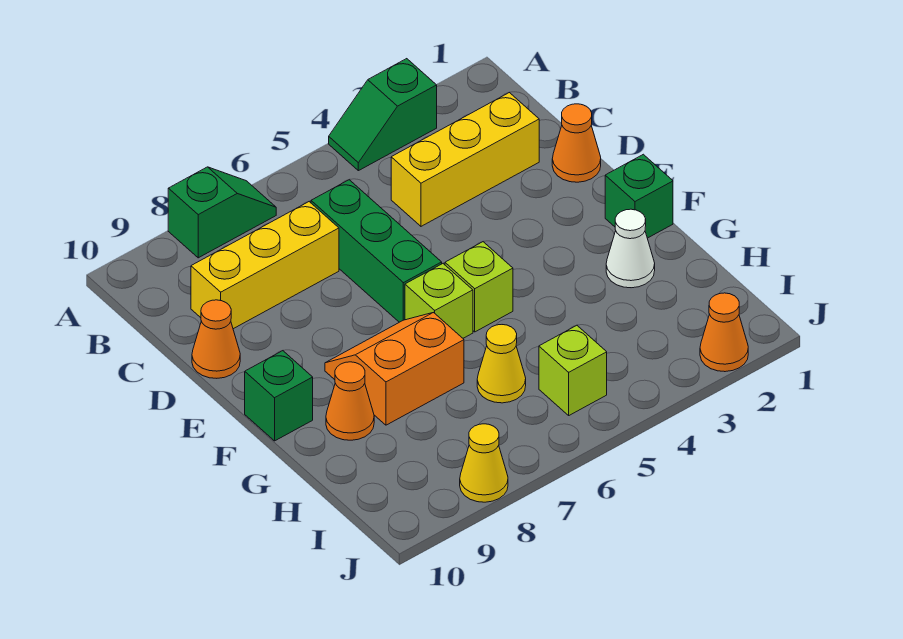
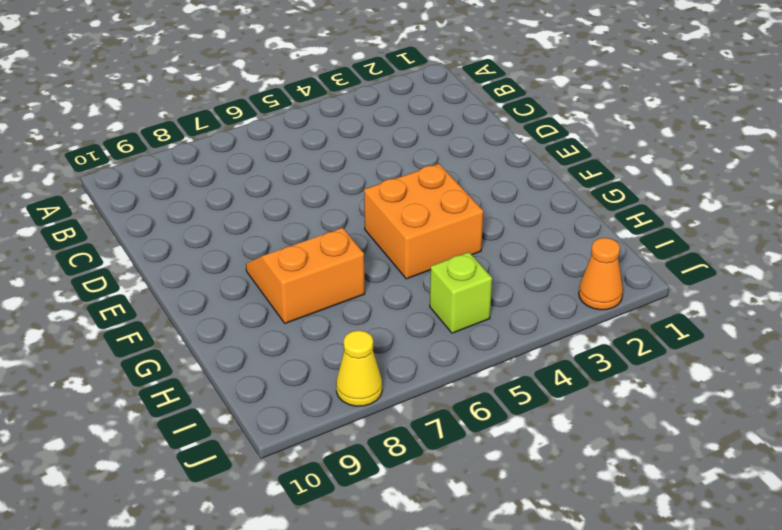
orange brick F4:G5 level 1 -> lime brick F5 level 1
none -> green slope A3:A4 level 1 top 3
none -> green slope A7:A8 level 1 top 8
none -> yellow brick C2:C4 level 1

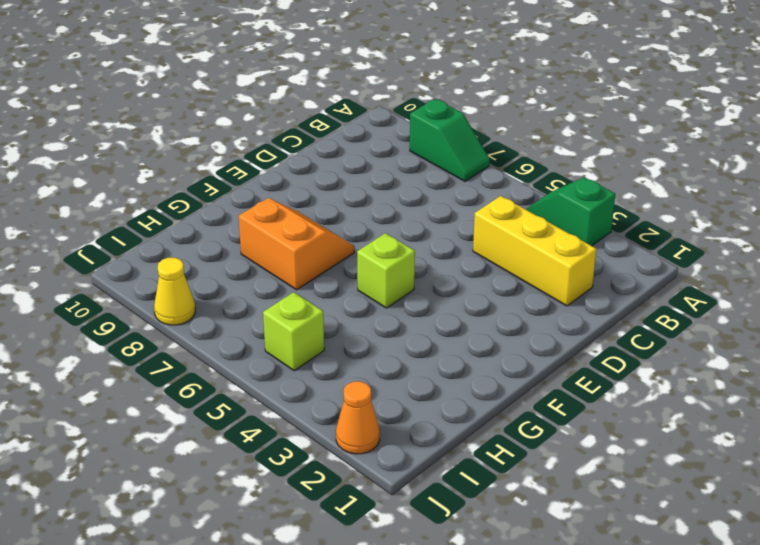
none -> green brick C6:E6 level 1
none -> yellow brick C7:C9 level 1
none -> orange cone D1 level 1

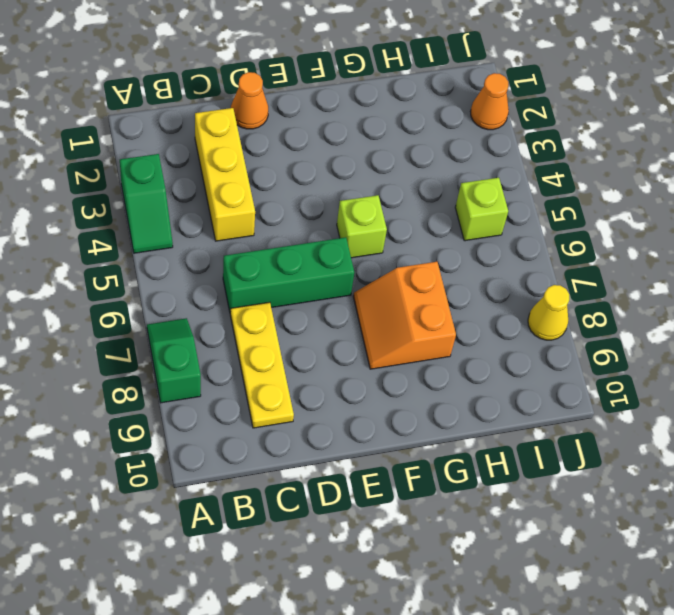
yellow plate C7:C9 level 1 -> yellow brick C7:C9 level 1
none -> orange cone D10 level 1
none -> green brick F1 level 1
none -> lime brick F6 level 1

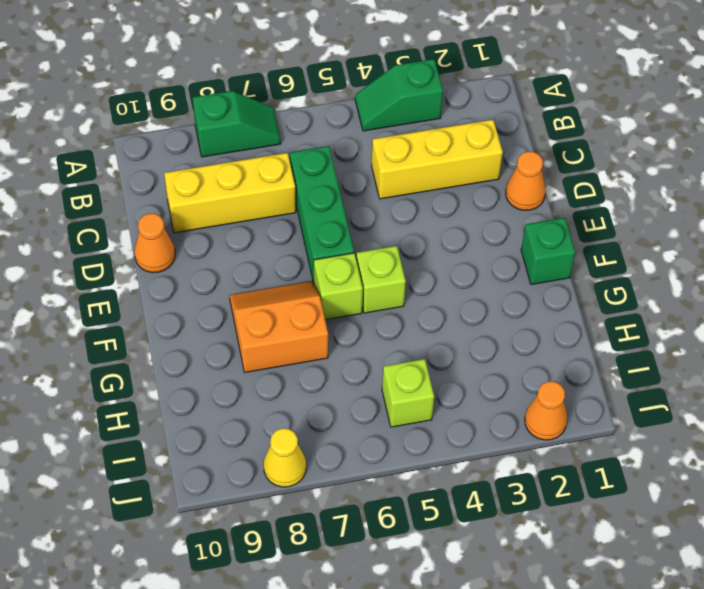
none -> green brick F10 level 1
none -> white cone G2 level 1
none -> orange cone G9 level 1

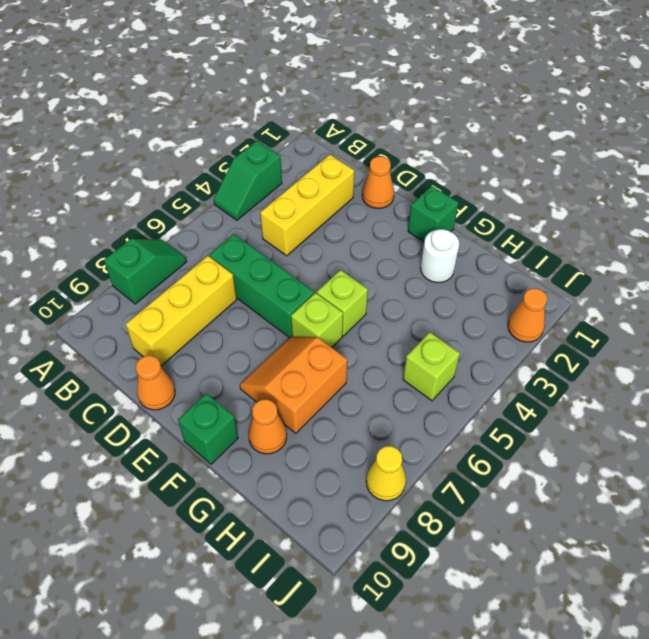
white round brick G2 level 1 -> white cone G2 level 1
none -> yellow cone H6 level 1

